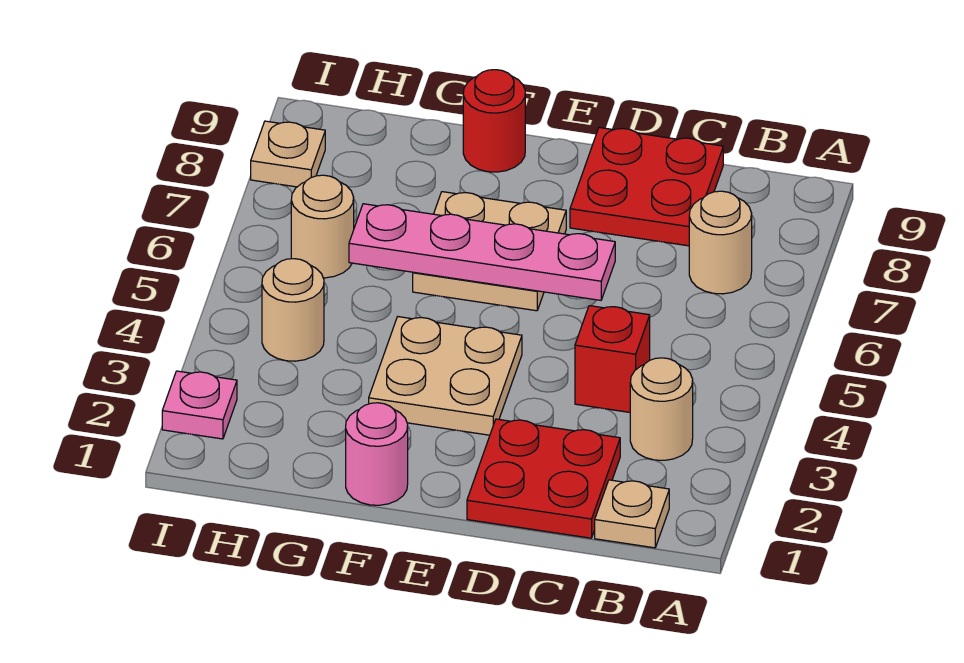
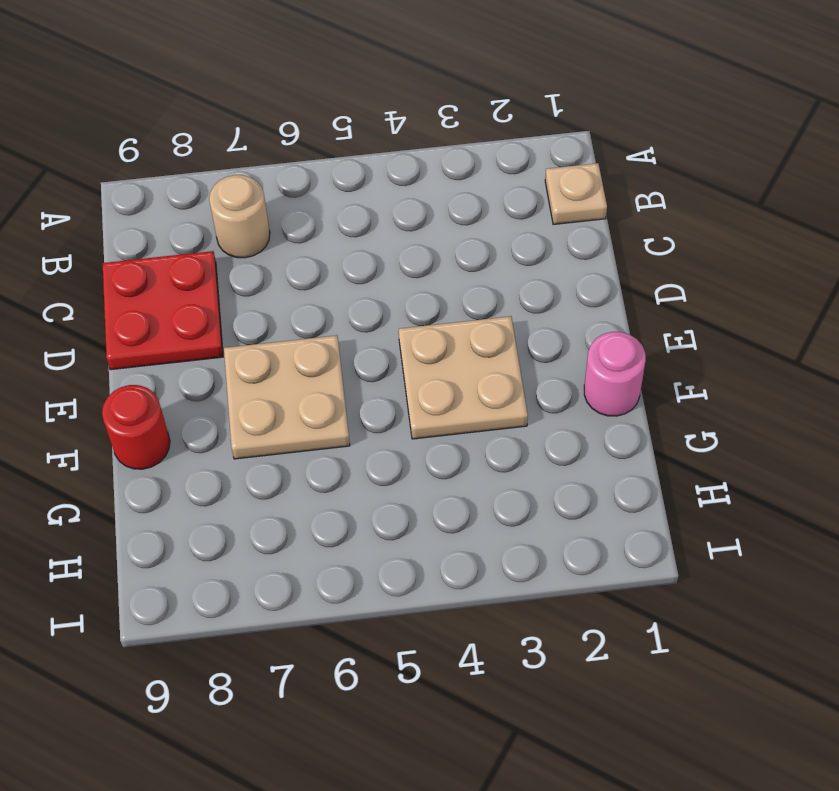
none -> tan round brick B3 level 1
none -> red plate C1:D2 level 1
none -> red brick C4 level 1

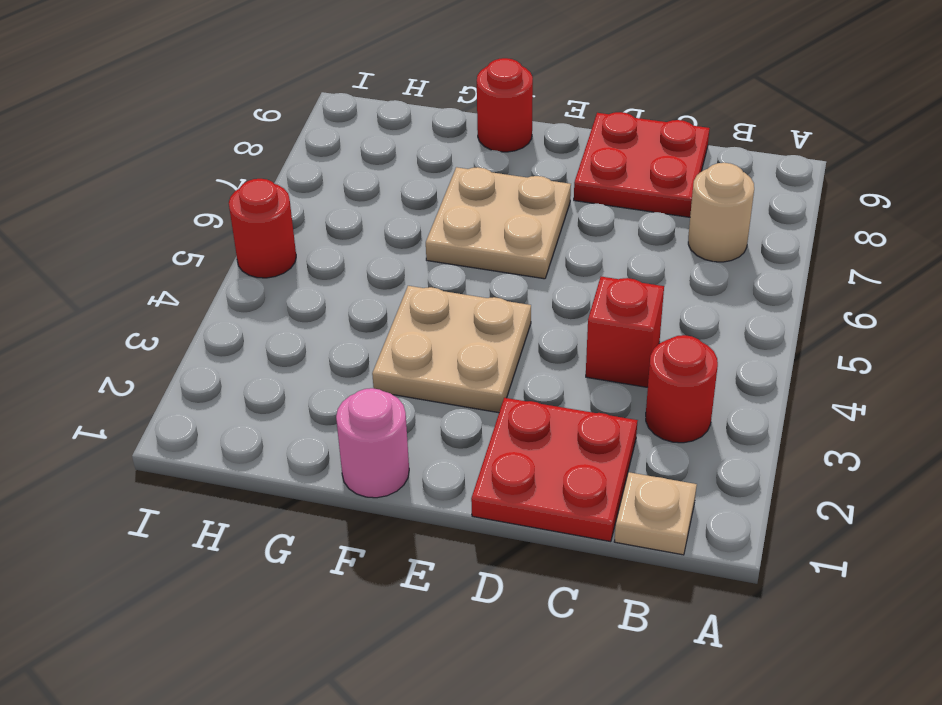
red round brick B3 level 1 -> tan round brick B3 level 1
red round brick I5 level 1 -> none
none -> tan round brick H4 level 1
none -> tan round brick H6 level 1
none -> pink plate I2 level 1

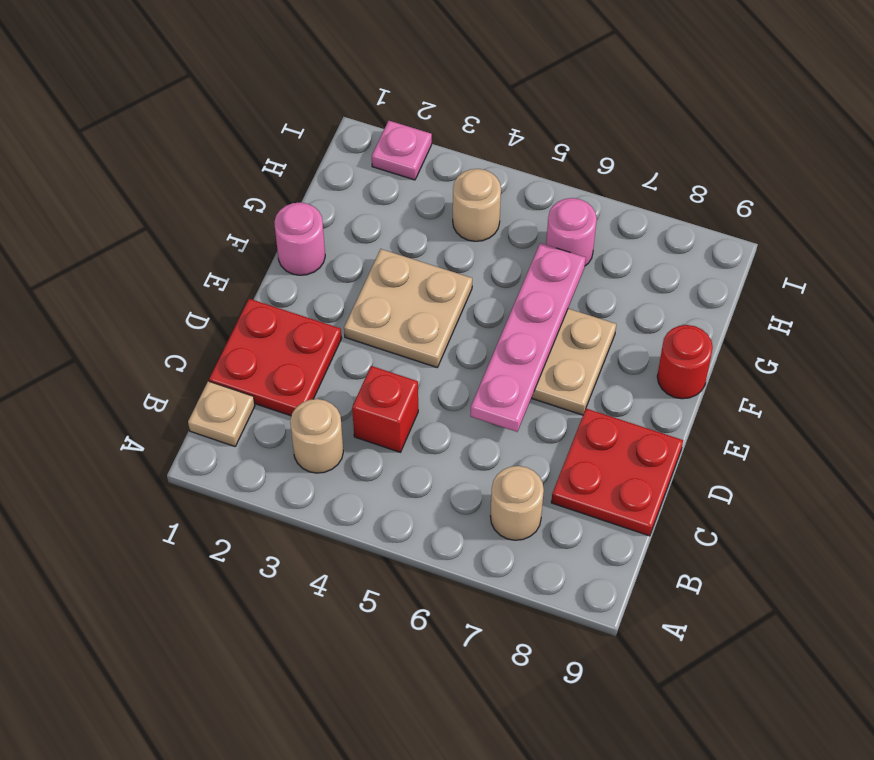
pink round brick H6 level 1 -> tan round brick H6 level 1
none -> tan plate I8 level 1

